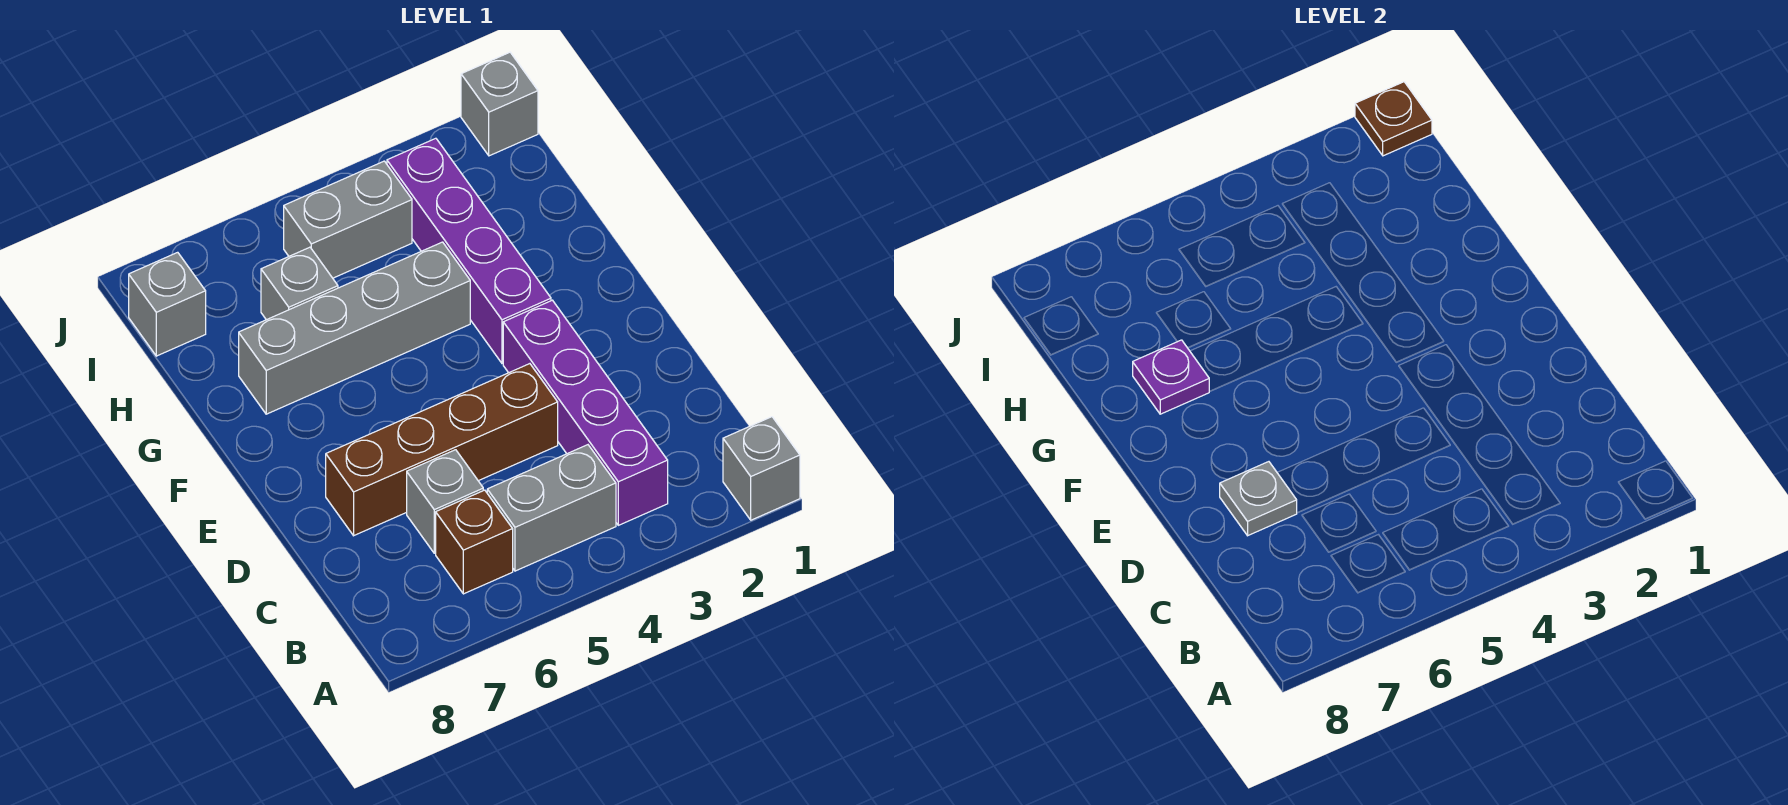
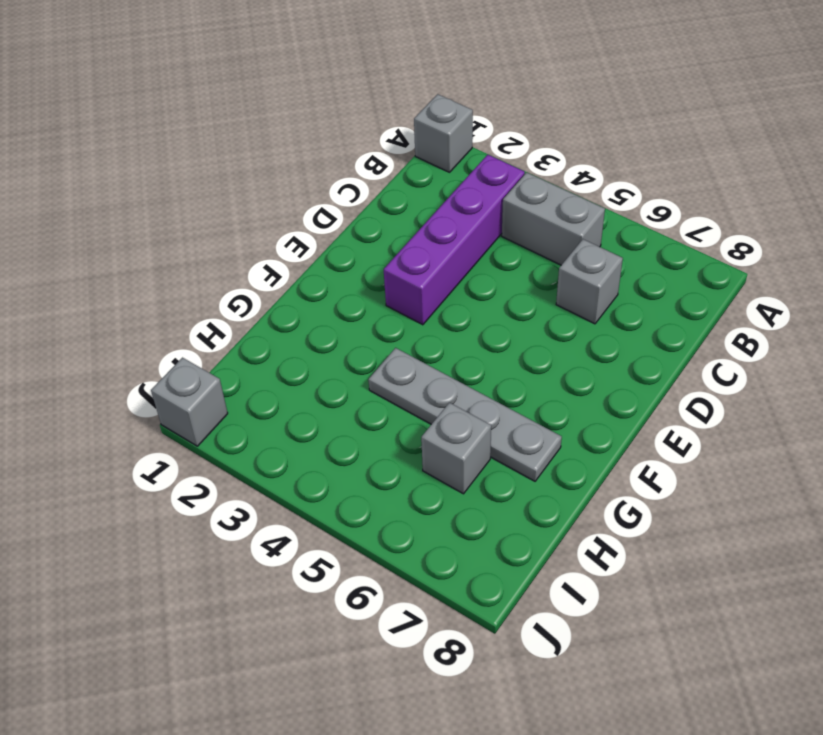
grey plate G4:G7 level 1 -> grey brick G4:G7 level 1
none -> brown brick B6 level 1
none -> brown brick D4:D7 level 1
none -> purple brick F3:I3 level 1

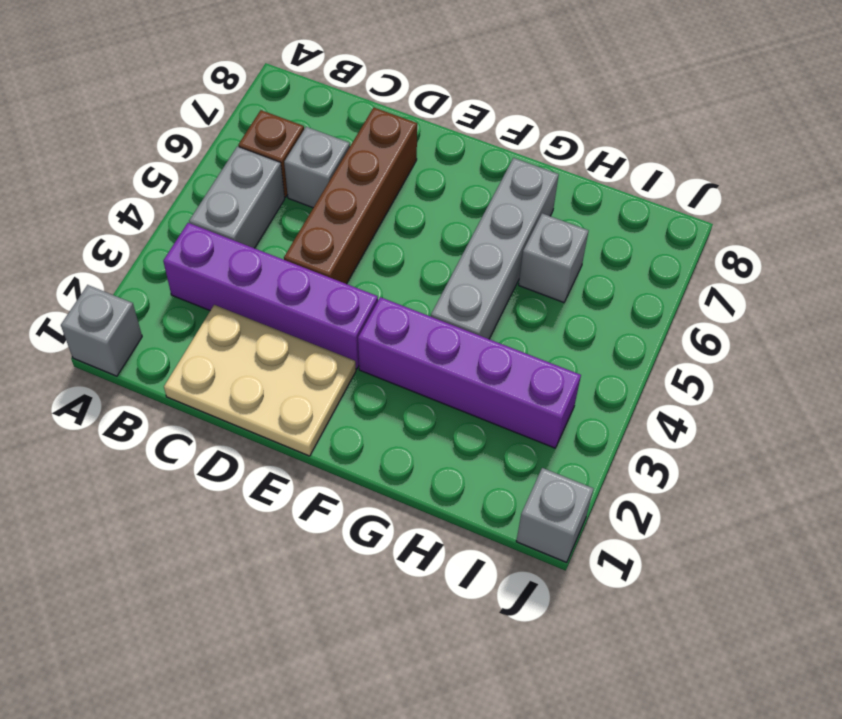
tan plate C1:E2 level 1 -> none
none -> grey brick I4:I5 level 1
none -> grey brick I8 level 1
none -> grey plate D7 level 2

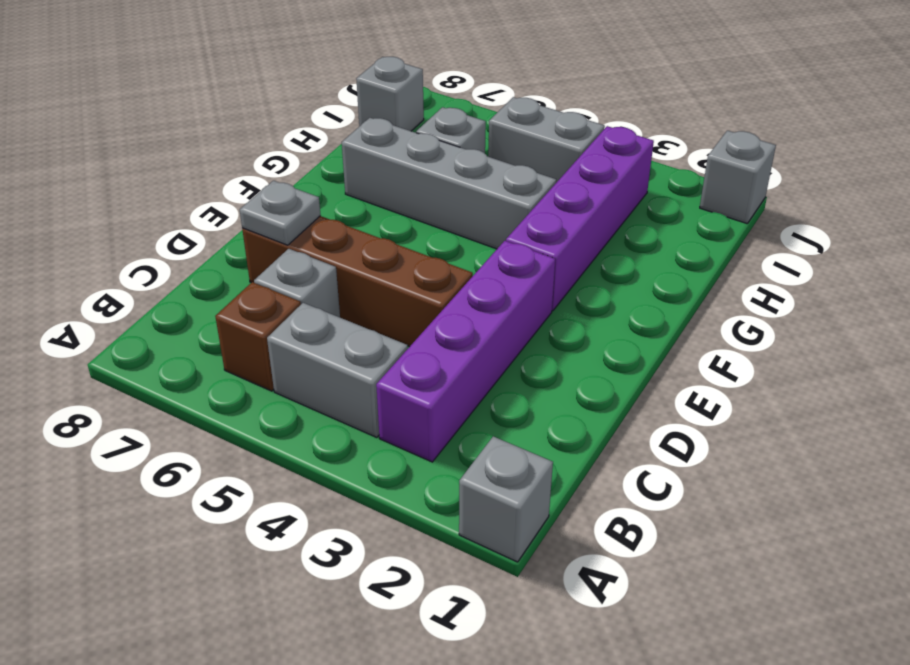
none -> purple plate G7 level 2
none -> brown plate J1 level 2

